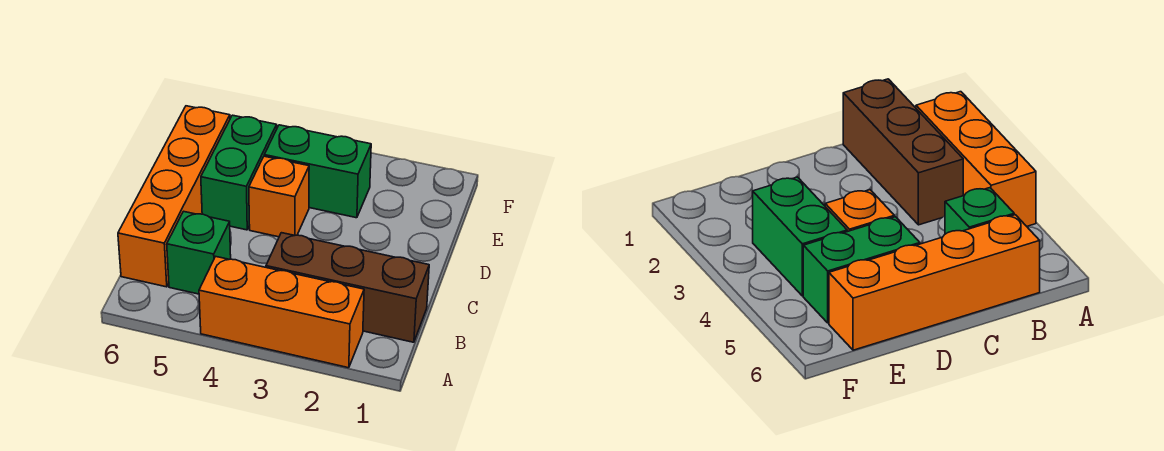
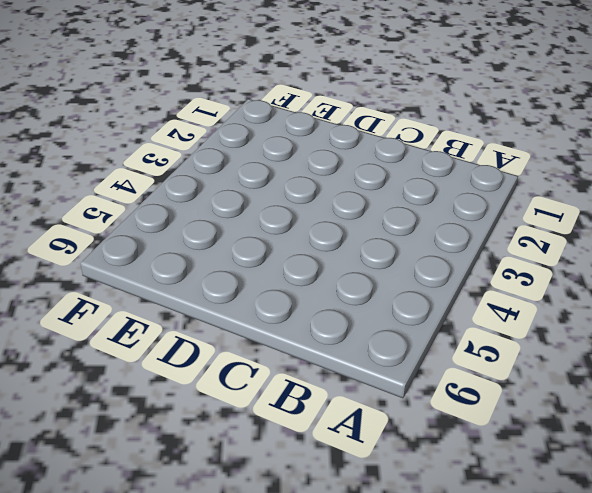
none -> orange brick A2:A4 level 1
none -> brown brick B1:B3 level 1

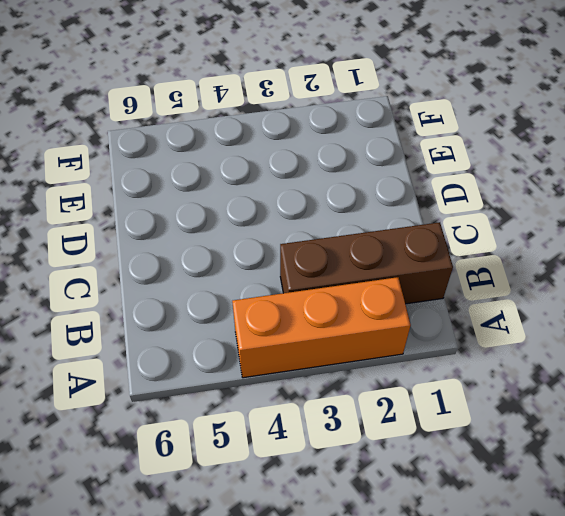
none -> green brick B5 level 1
none -> orange brick B6:E6 level 1

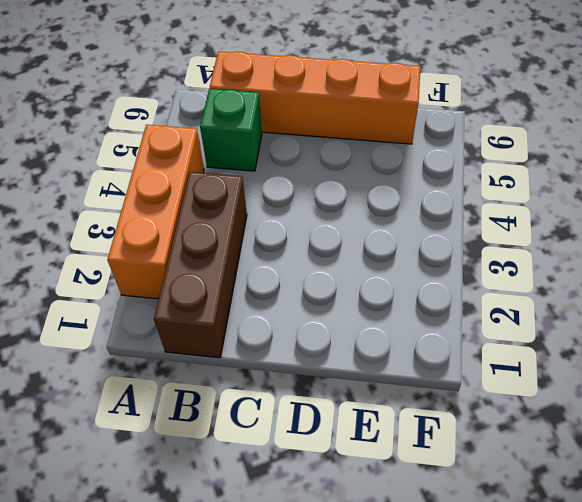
none -> orange brick D4 level 1
none -> green brick D5:E5 level 1

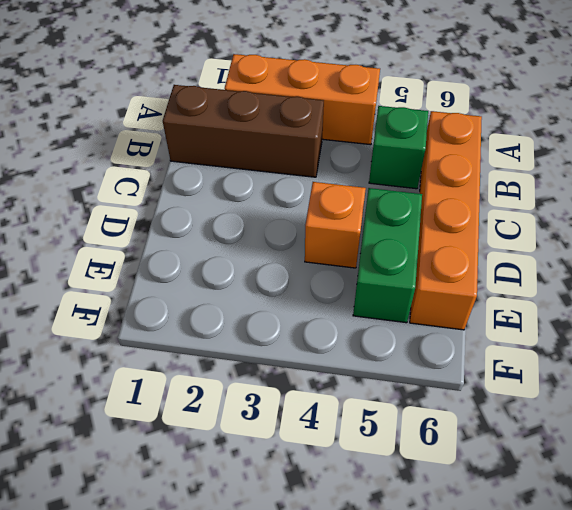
none -> green brick E3:E4 level 1

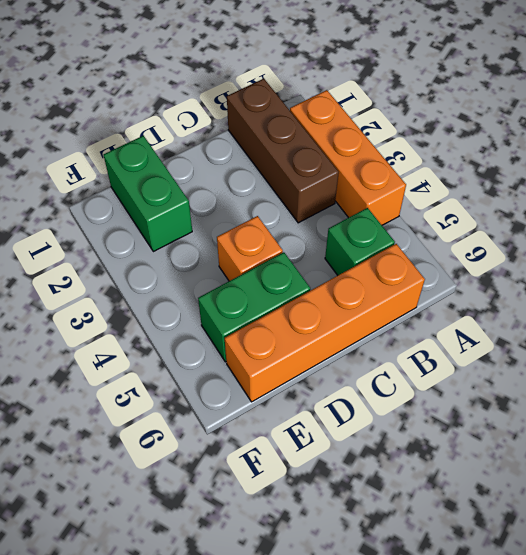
green brick E1:E2 level 1 -> green brick E3:E4 level 1

